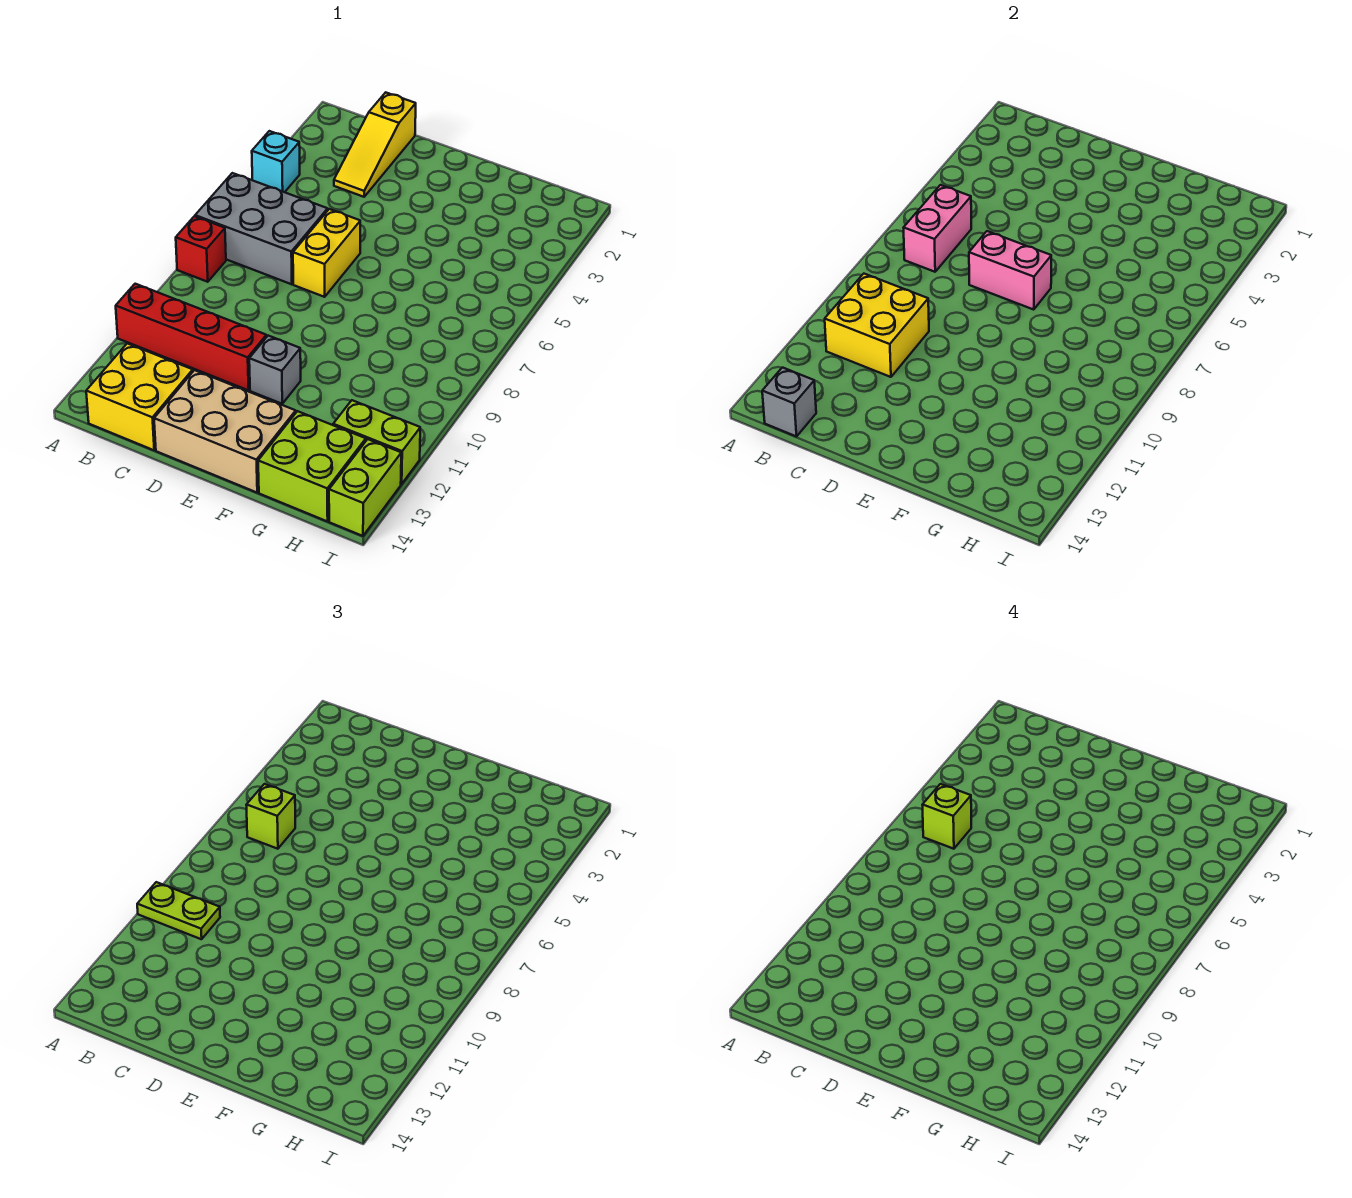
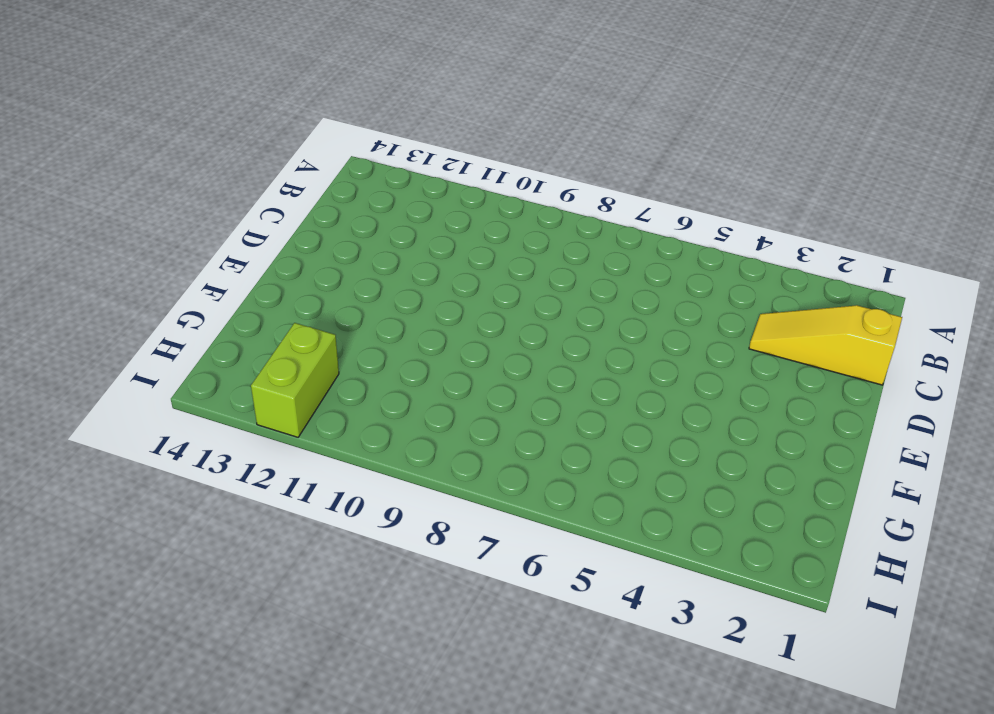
none -> cyan brick A4 level 1
none -> grey brick A6:C7 level 1
none -> red brick A8 level 1

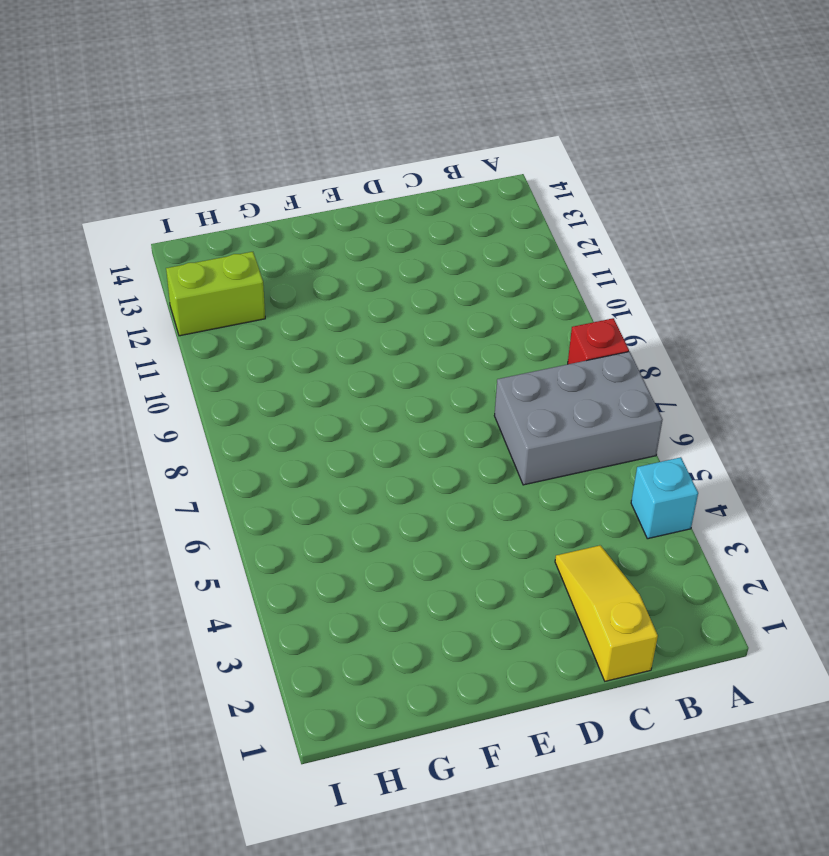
none -> red brick A11:D11 level 1
none -> yellow brick B13:C14 level 1
none -> yellow brick D6:D7 level 1

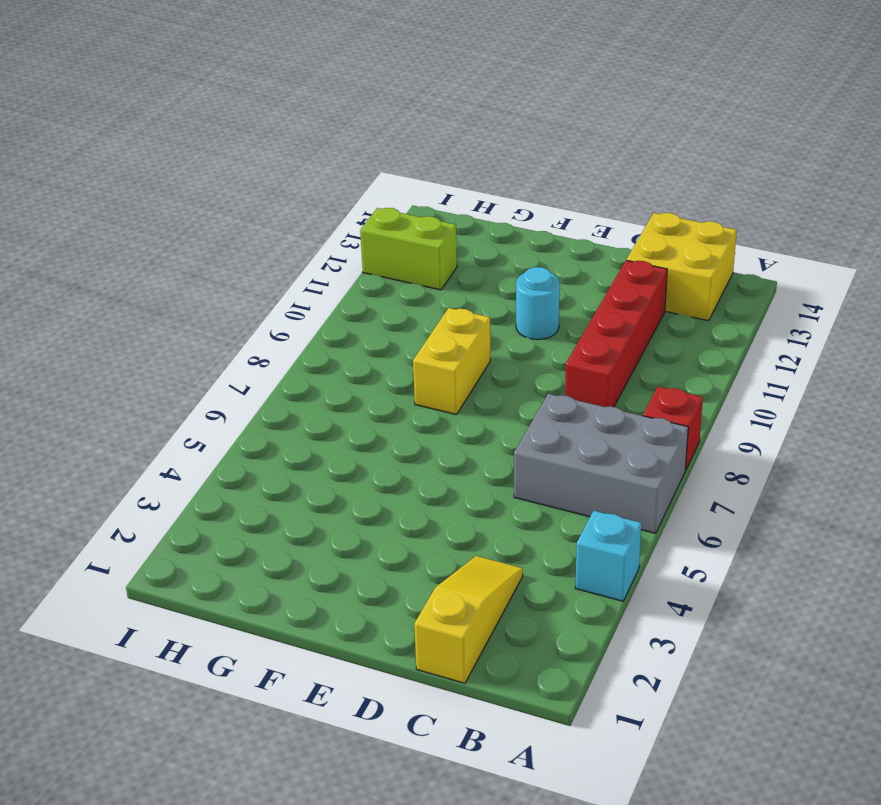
red brick C9:C12 level 1 -> red brick A11:D11 level 1
cyan round brick E11 level 1 -> grey brick E11 level 1
yellow brick F8:F9 level 1 -> yellow brick D6:D7 level 1
none -> tan brick D13:F14 level 1
none -> lime brick G13:H14 level 1
none -> lime brick I13:I14 level 1

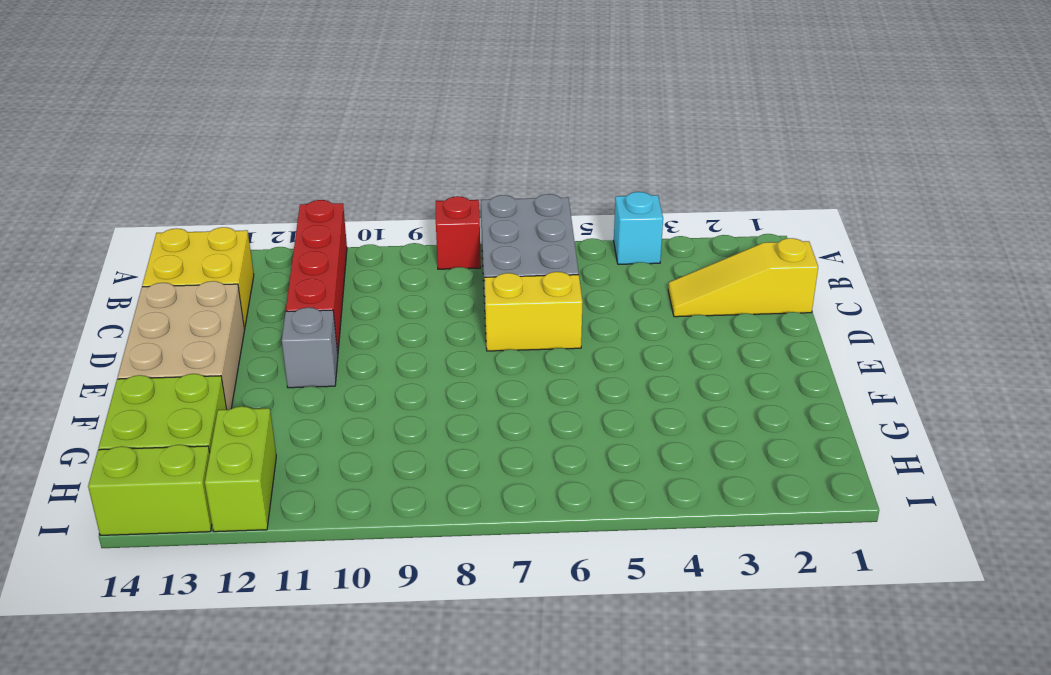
none -> pink brick B6:B7 level 2
none -> yellow brick B10:C11 level 2
none -> grey brick B14 level 2

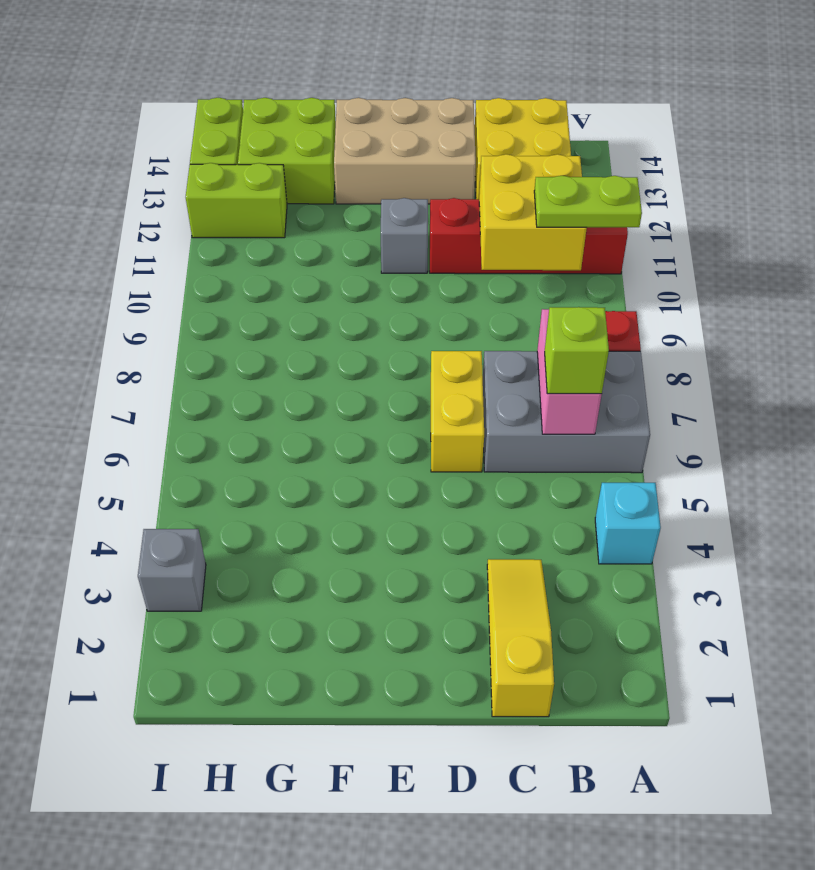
grey brick I3 level 1 -> grey brick B14 level 2
none -> pink brick D7:E7 level 2
none -> lime brick B6 level 4

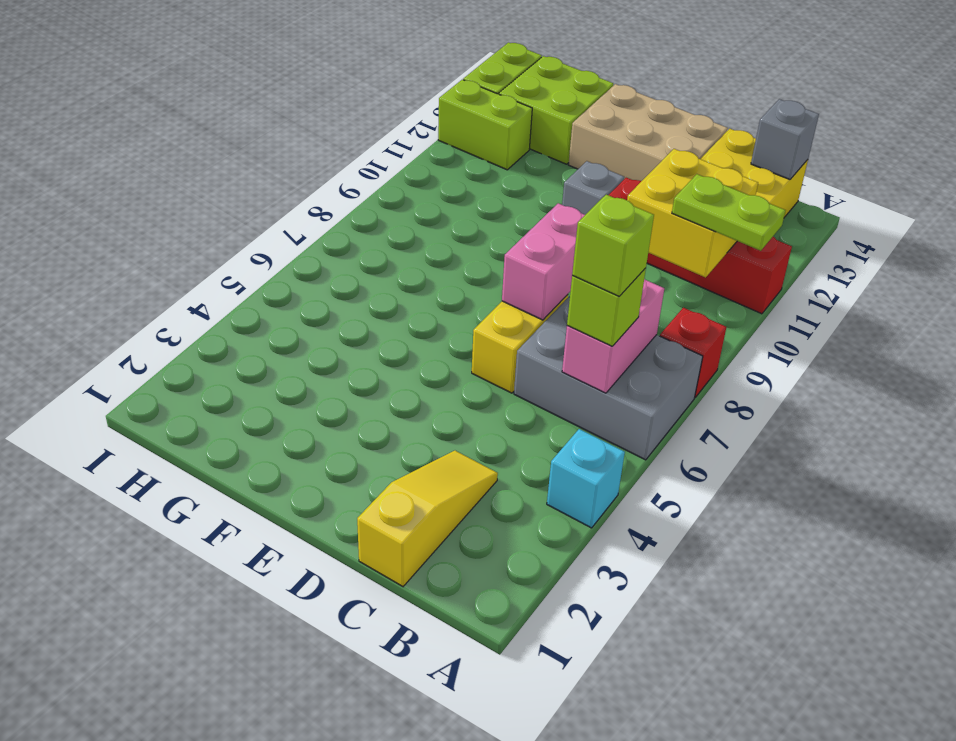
pink brick D7:D8 level 2 -> pink brick D7:E7 level 2

